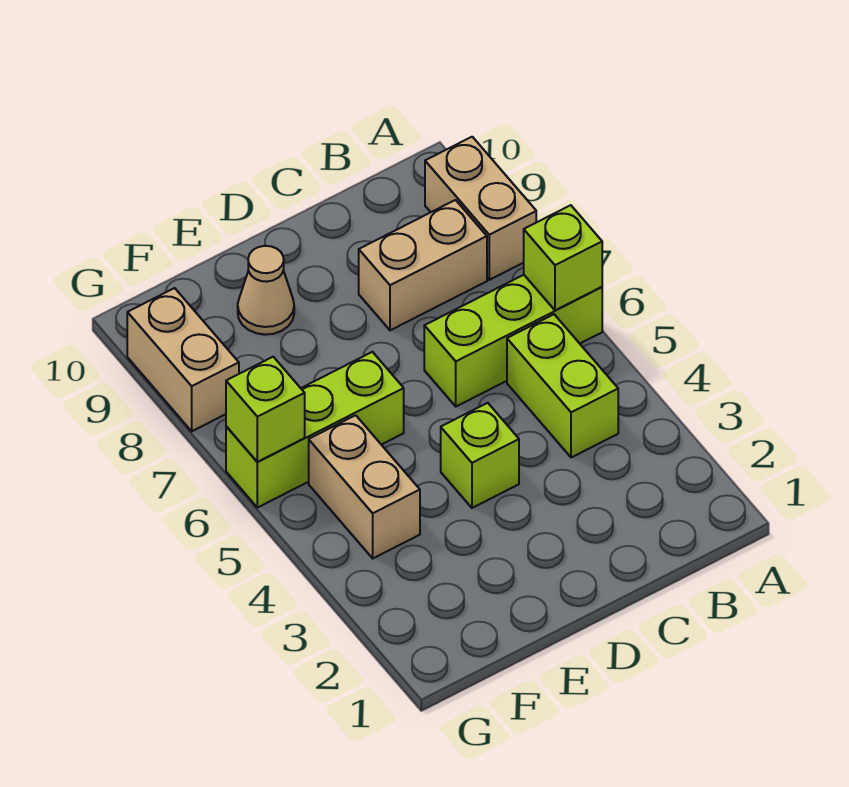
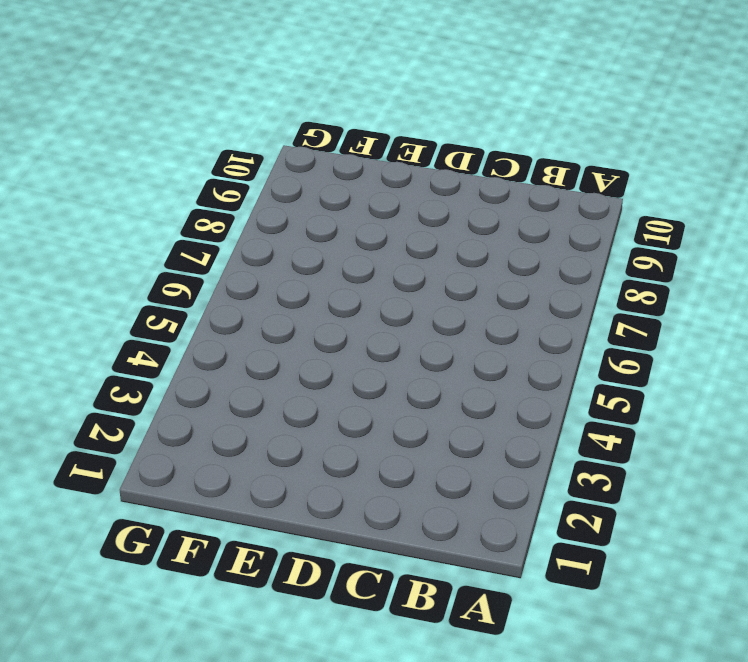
none -> lime brick A6:C6 level 1
none -> tan brick A8:A9 level 1

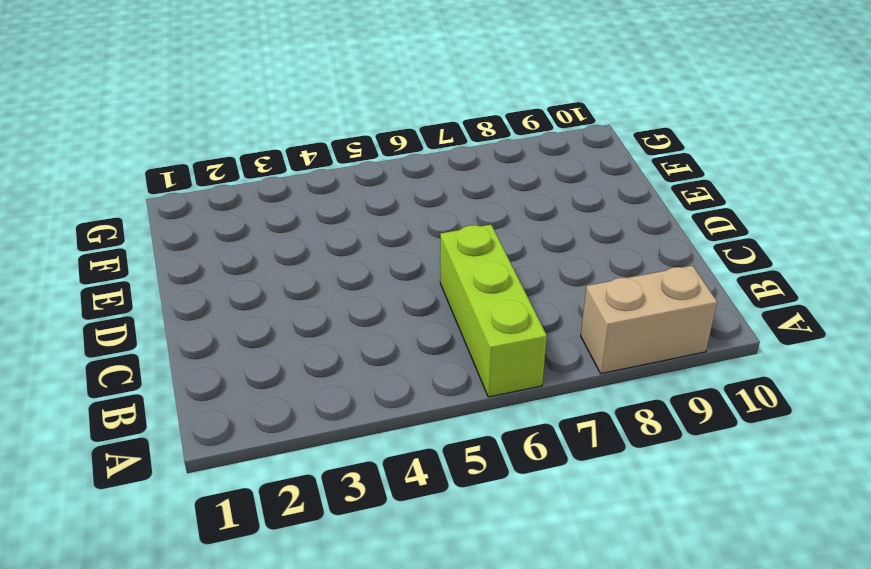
none -> lime brick B4:B5 level 1
none -> tan brick B8:C8 level 1

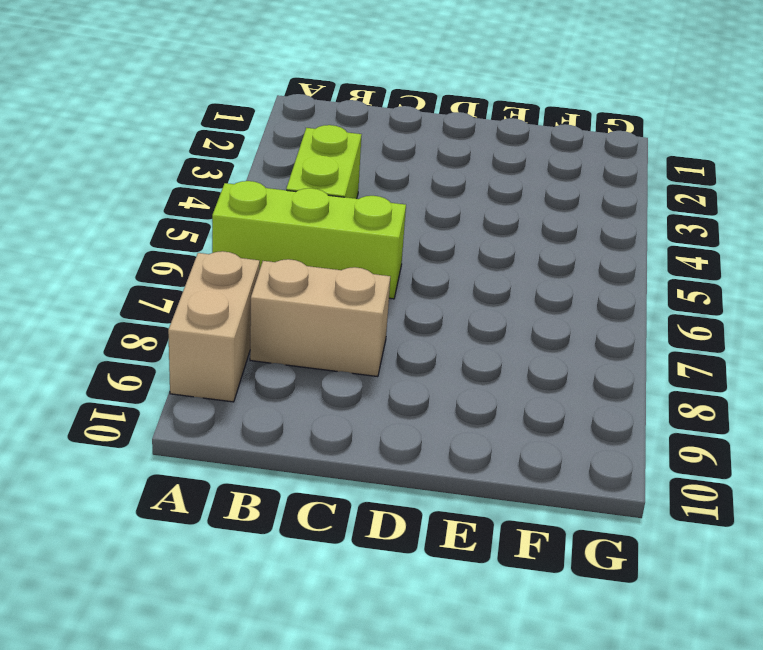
none -> lime brick D4 level 1
none -> lime brick E6:G6 level 1

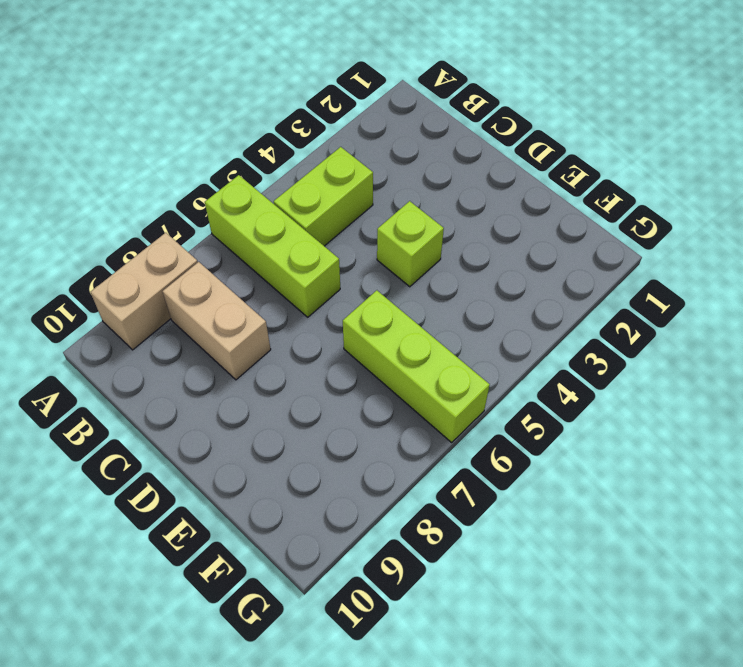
none -> tan cone E9 level 1
none -> tan brick F4:F5 level 1

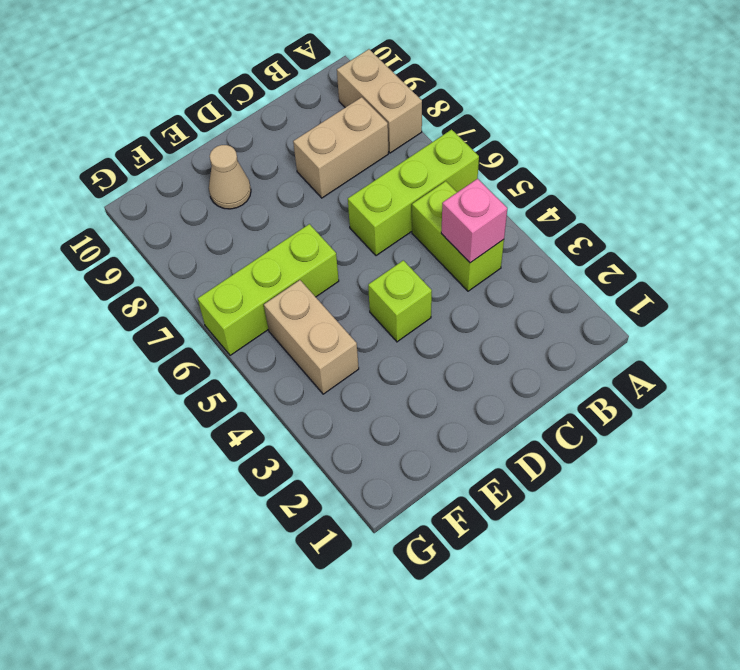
pink brick B4 level 2 -> none
none -> tan brick G8:G9 level 1
none -> lime brick A6 level 2

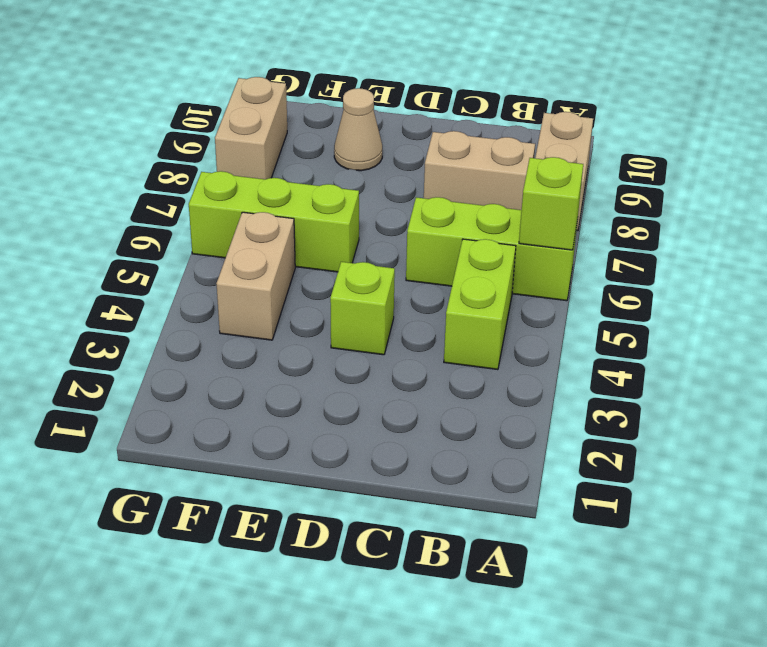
none -> lime brick G6 level 2

